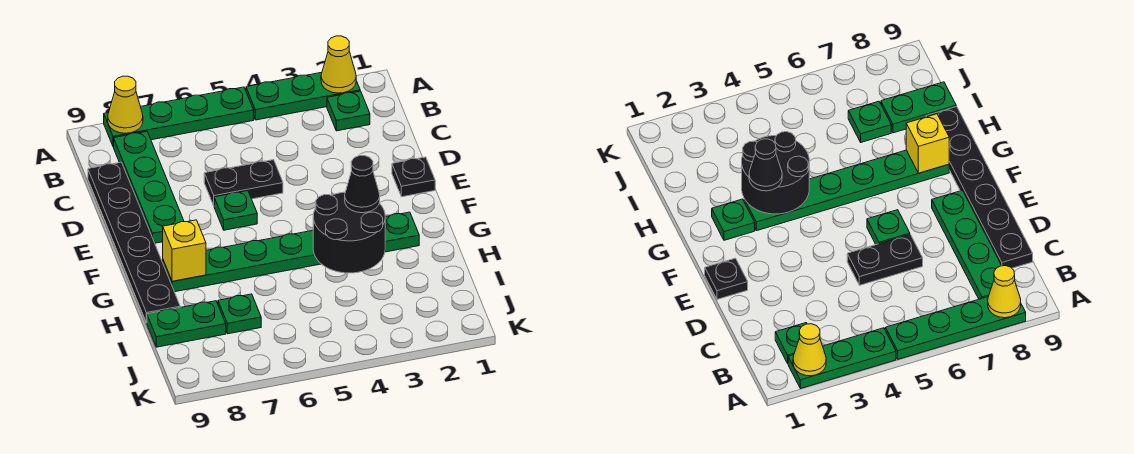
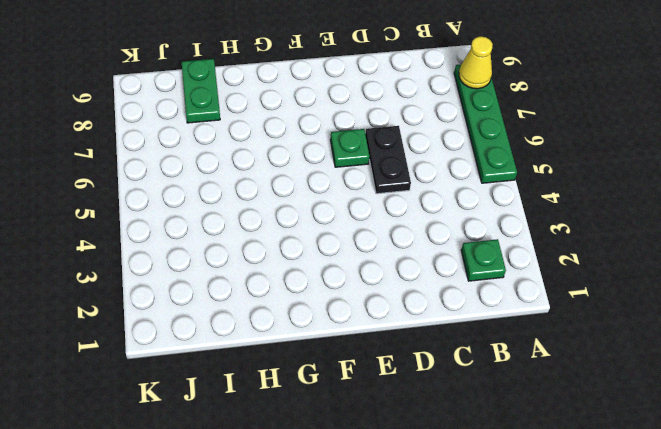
none -> green plate A2:A4 level 1
none -> green plate B8:E8 level 1
none -> black plate C9:H9 level 1

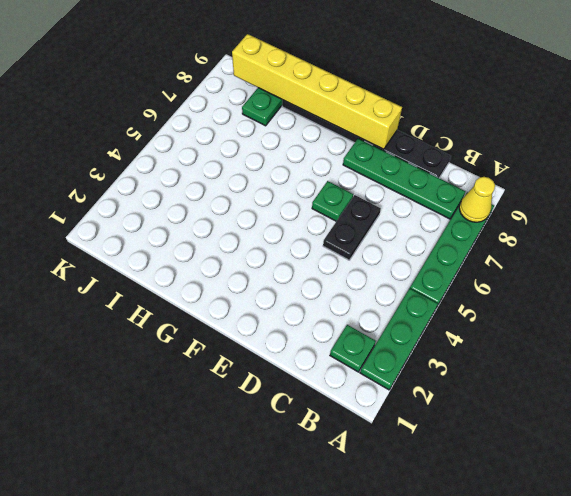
yellow brick E9:J9 level 2 -> none
none -> black plate E1 level 1
none -> green plate G2 level 1
none -> green plate G3:G8 level 1

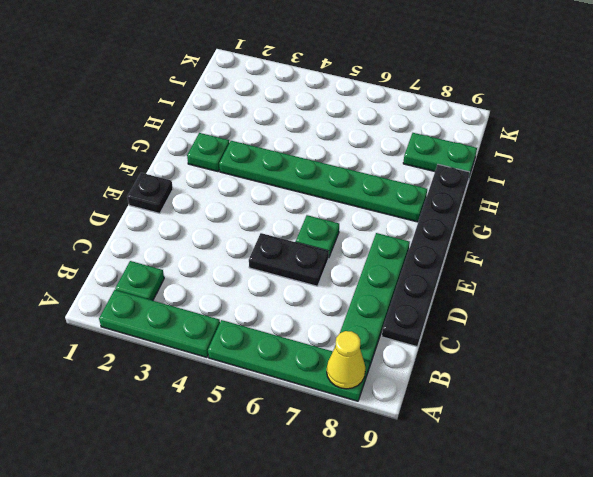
none -> green plate I7 level 1
none -> yellow cone A2 level 2
none -> black round brick G3:H4 level 2

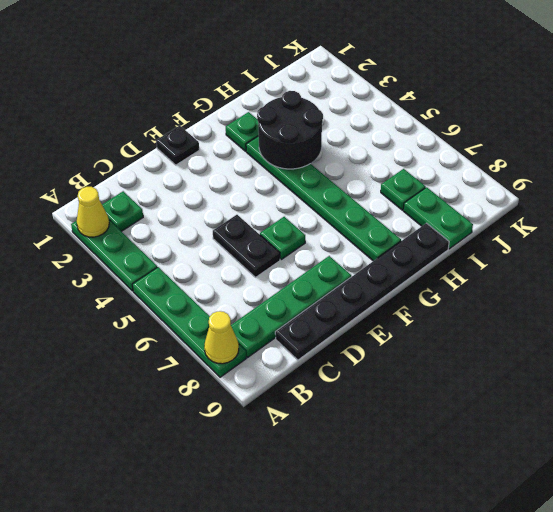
none -> yellow brick G8 level 2
none -> black cone G3 level 3

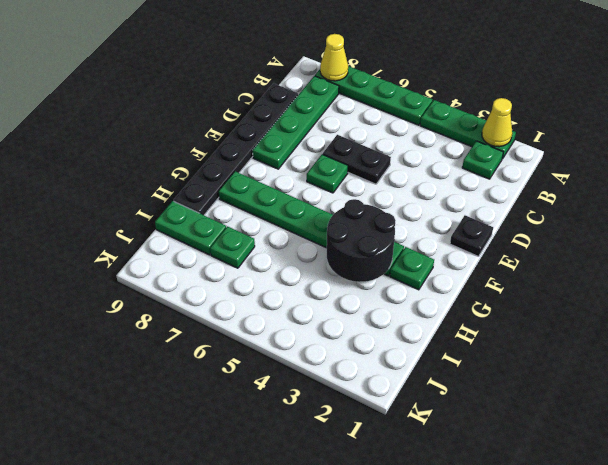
none -> yellow brick G8 level 2
none -> black cone G3 level 3

